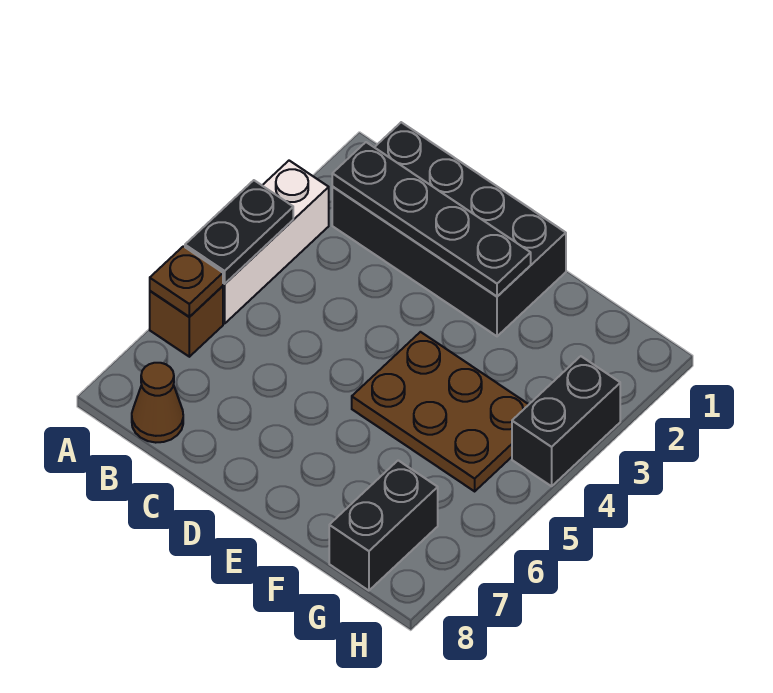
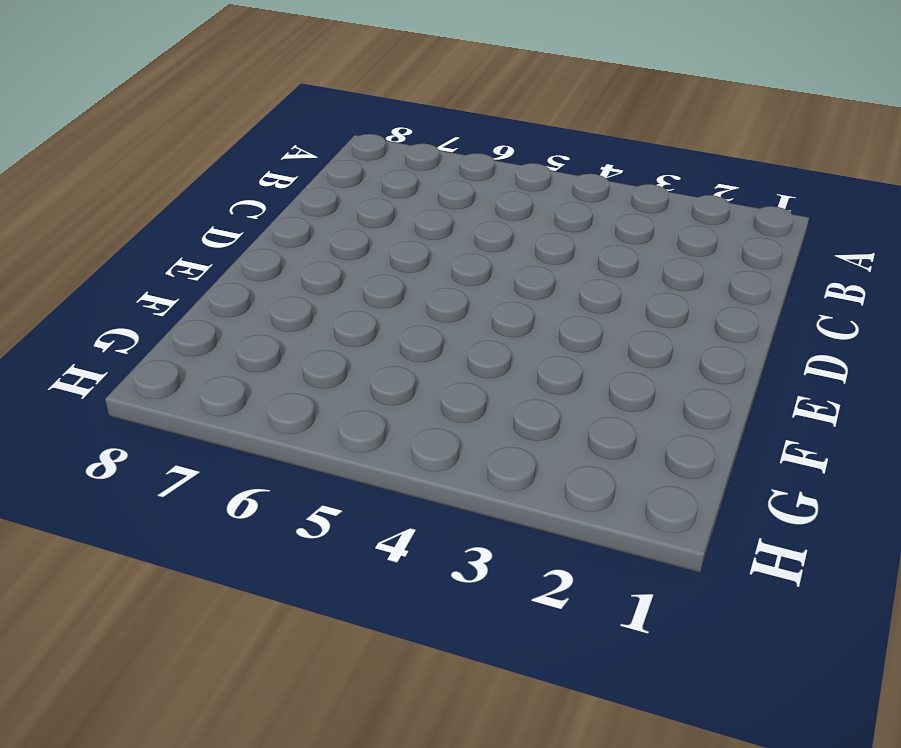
none -> white brick A3:A5 level 1
none -> brown brick A6 level 1

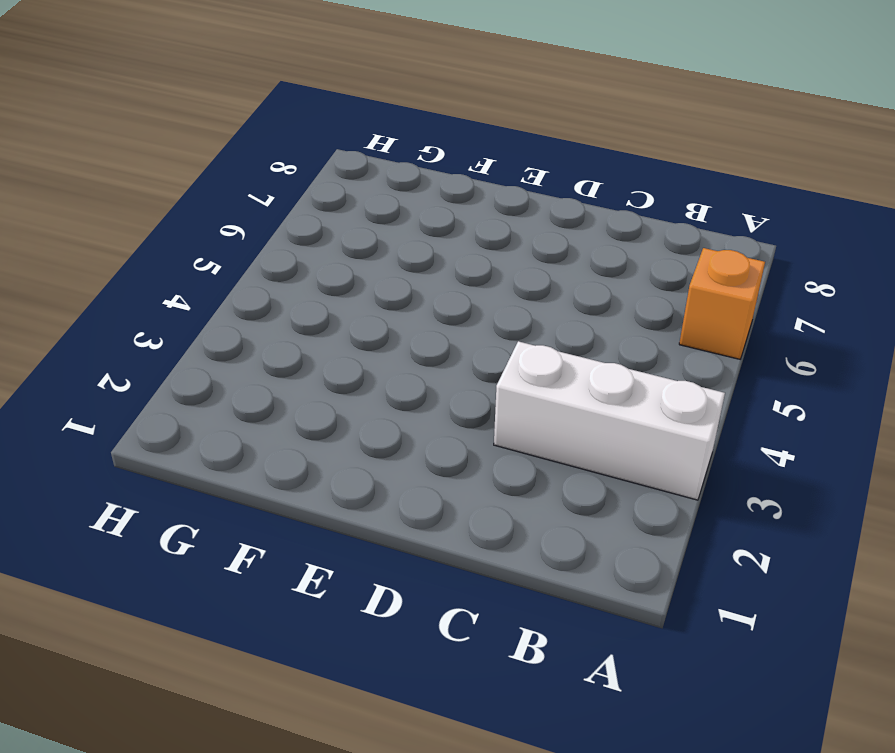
white brick A3:C3 level 1 -> white brick A3:A5 level 1
orange brick A6 level 1 -> brown brick A6 level 1
none -> black brick B1:E2 level 1
none -> brown cone B8 level 1

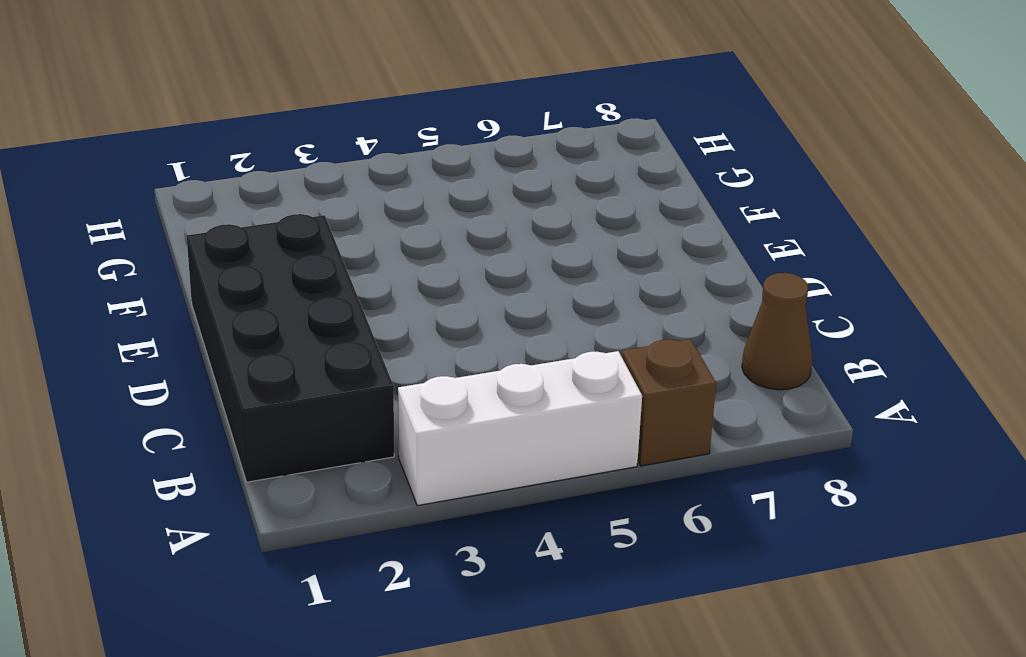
none -> brown plate E4:G5 level 1
none -> black brick G7:G8 level 1

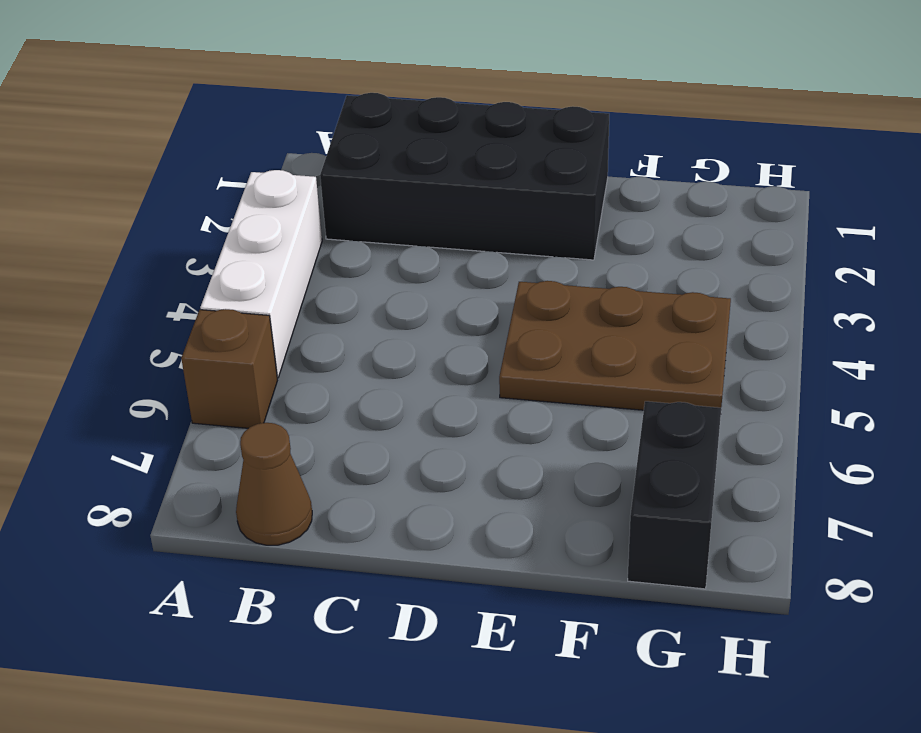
none -> black brick H3:H4 level 1
none -> black plate A4:A5 level 2

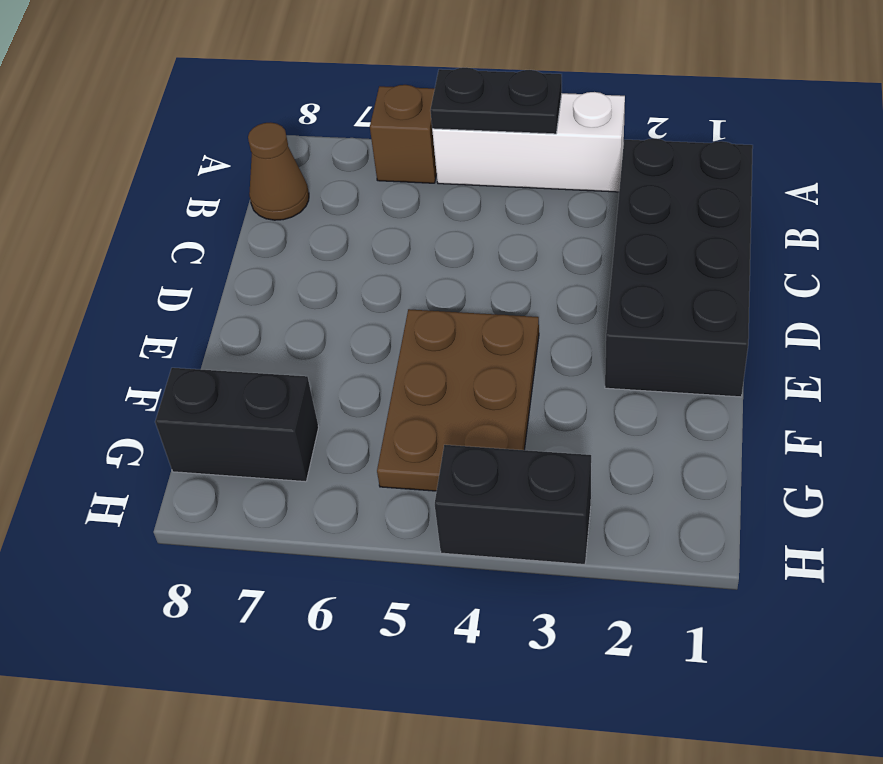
none -> brown plate A6 level 2
none -> black plate B2:E2 level 2

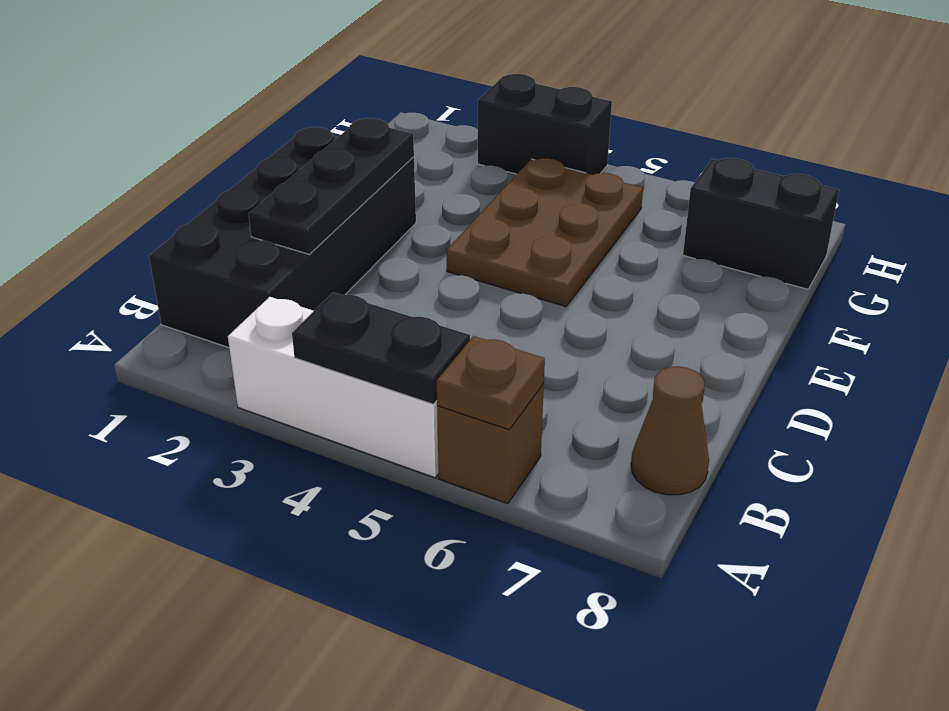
black plate C2:E2 level 2 -> black plate B2:E2 level 2

